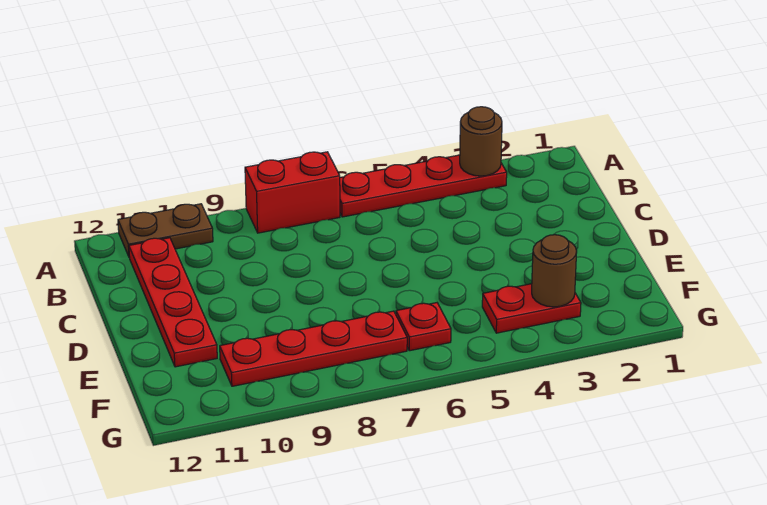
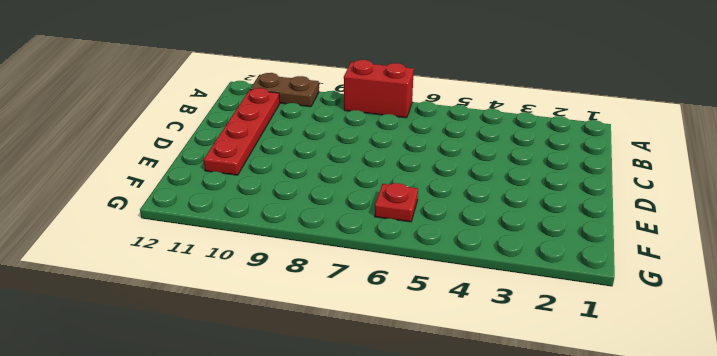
none -> red plate A3:A6 level 1
none -> red plate F3:F4 level 1

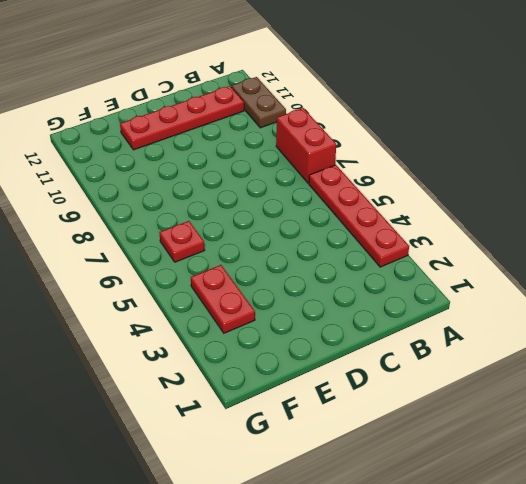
none -> red plate F7:F10 level 1
none -> brown round brick A3 level 2

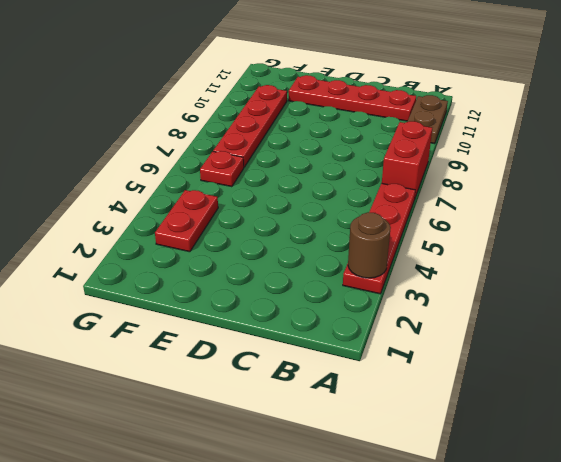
none -> brown round brick F3 level 2

